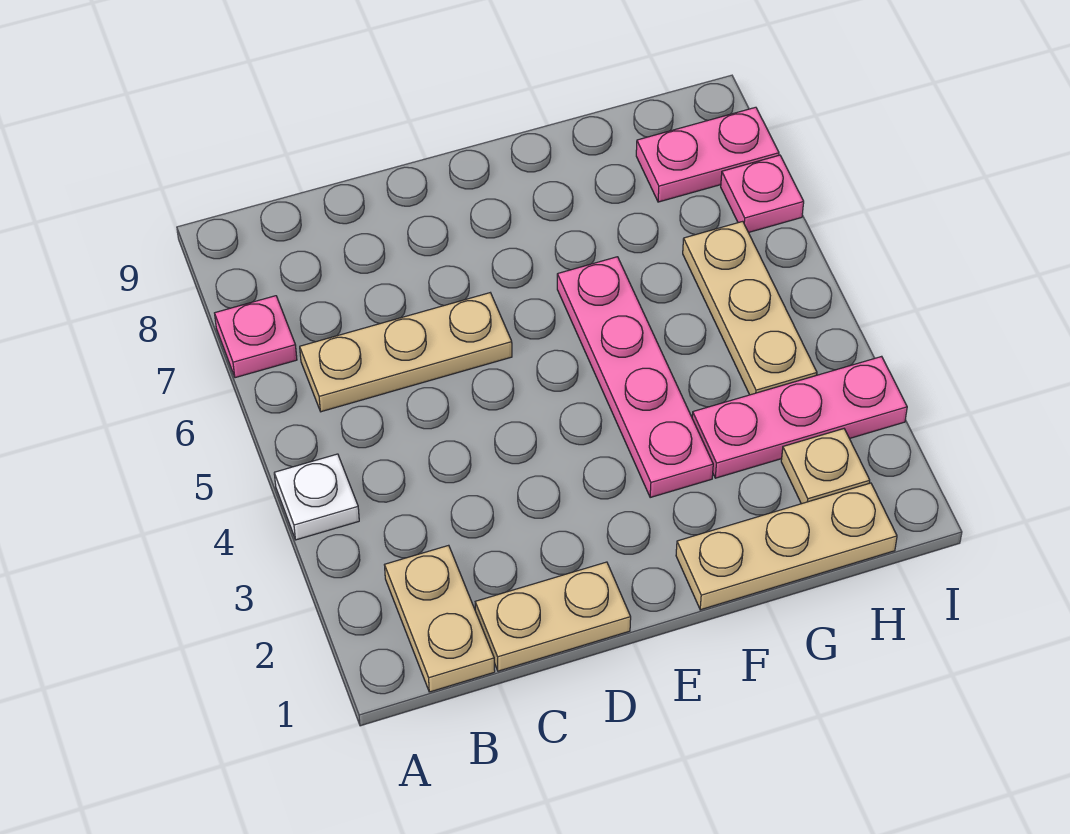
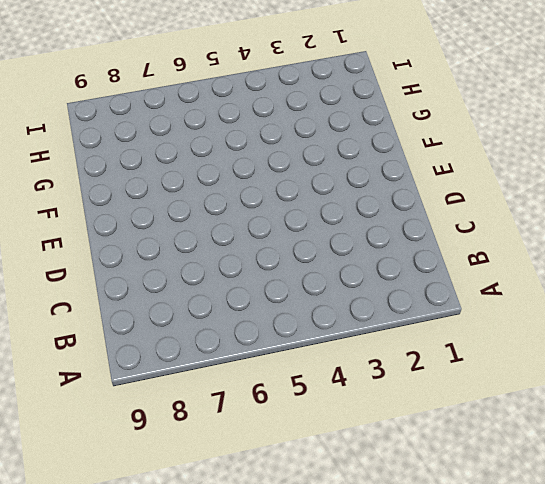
none -> white plate A4 level 1
none -> pink plate A7 level 1
none -> tan plate B1:B2 level 1

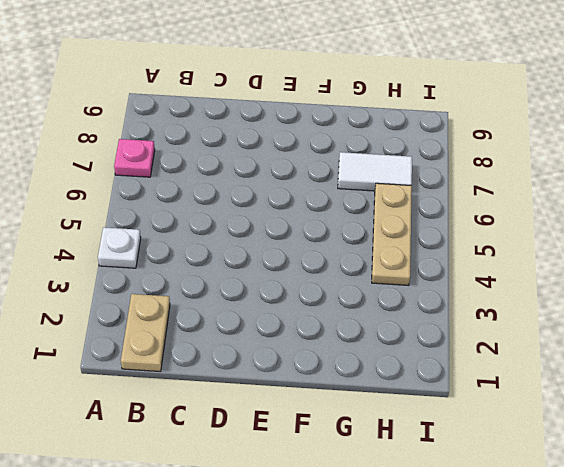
white tile G7:H7 level 1 -> none
none -> tan plate B6:D6 level 1
none -> tan plate C1:D1 level 1
none -> tan plate F1:H1 level 1

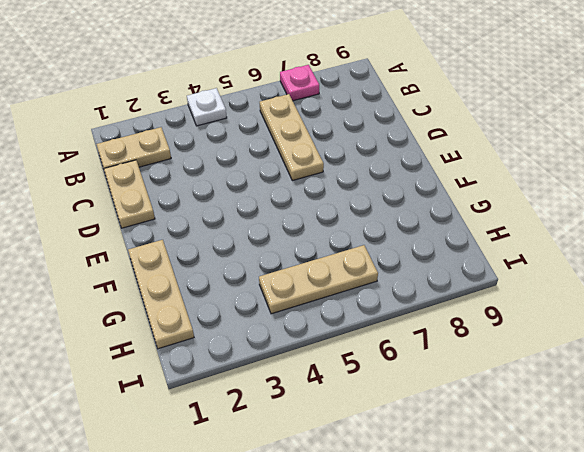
none -> pink plate F3:F6 level 1
none -> pink plate G3:I3 level 1
none -> tan plate H2 level 1

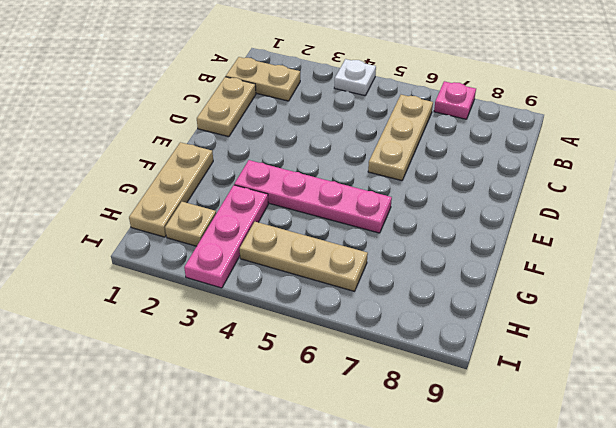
none -> pink plate H8:I8 level 1
none -> pink plate I7 level 1

